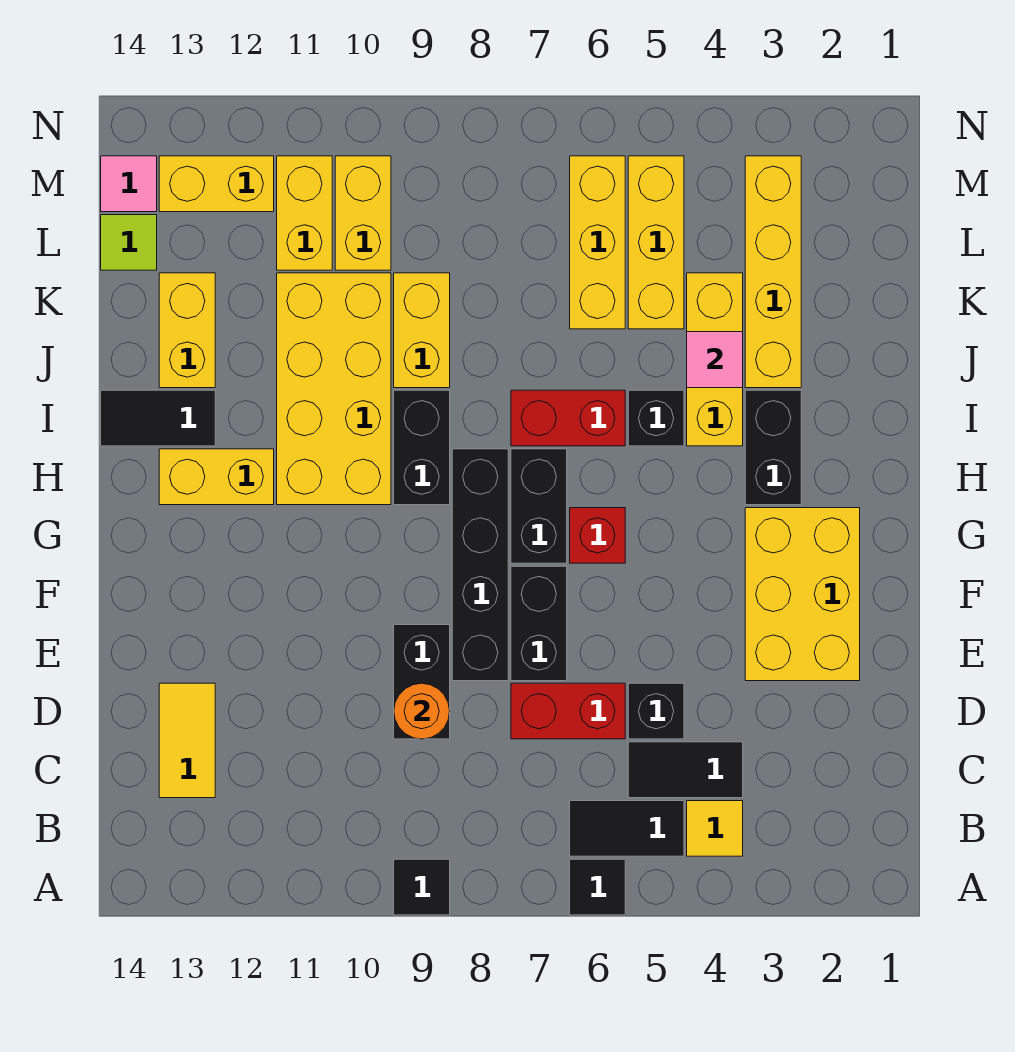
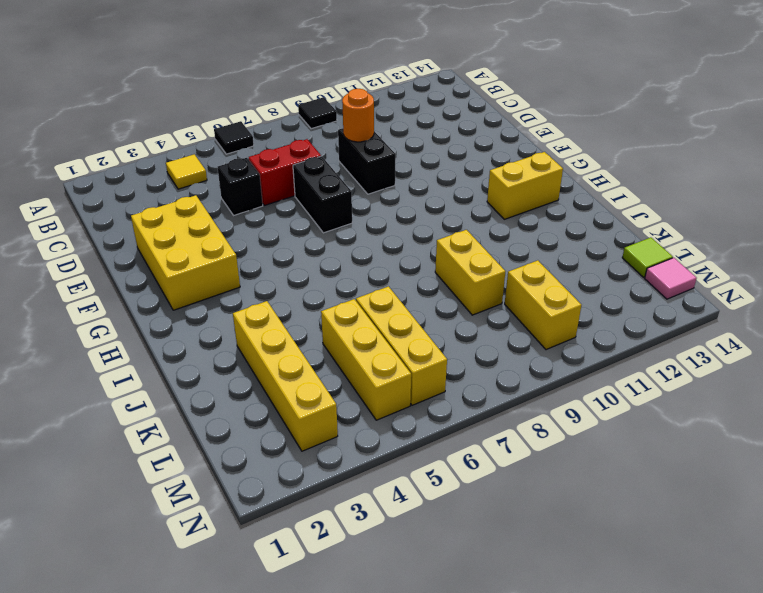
none -> black tile B5:B6 level 1
none -> black tile C4:C5 level 1
none -> yellow tile C13:D13 level 1
none -> black brick E8:H8 level 1

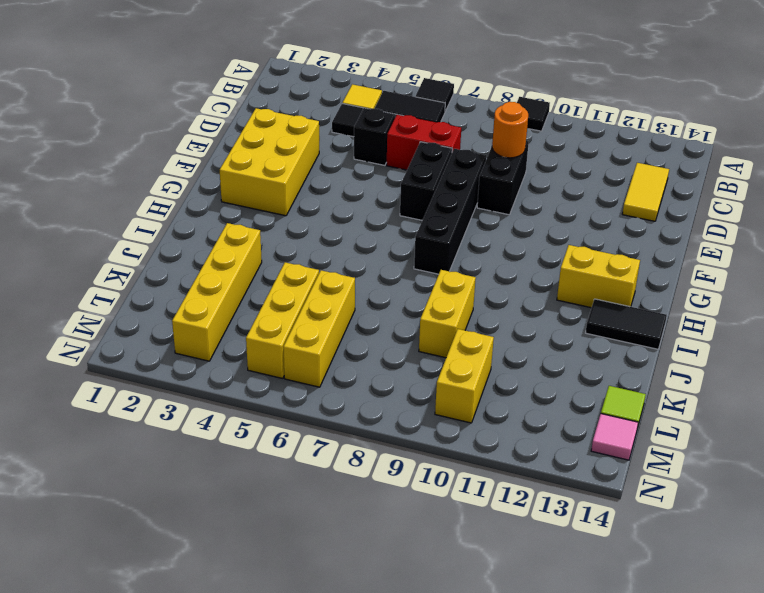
none -> red brick G6 level 1
none -> black brick G7:H7 level 1
none -> black brick H3:I3 level 1
none -> black brick H9:I9 level 1

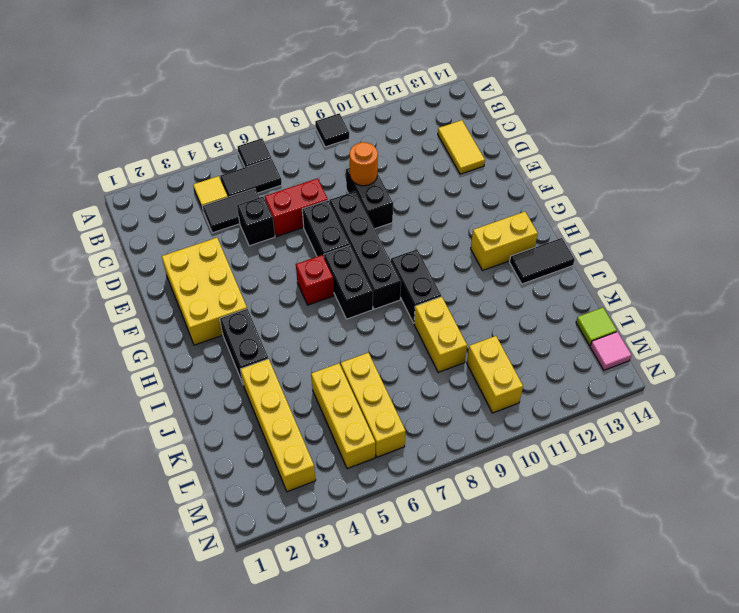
none -> yellow brick H10:K11 level 1
none -> yellow brick I4:K4 level 1
none -> black brick I5 level 1
none -> red brick I6:I7 level 1

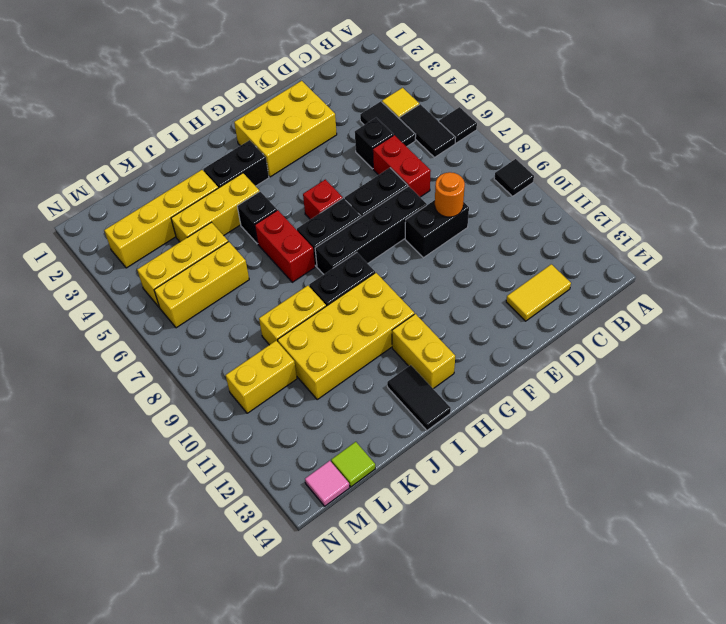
none -> yellow brick J13:K13 level 1
none -> yellow brick L11:M11 level 1
none -> yellow brick M12:M13 level 1
none -> pink tile J4 level 2

